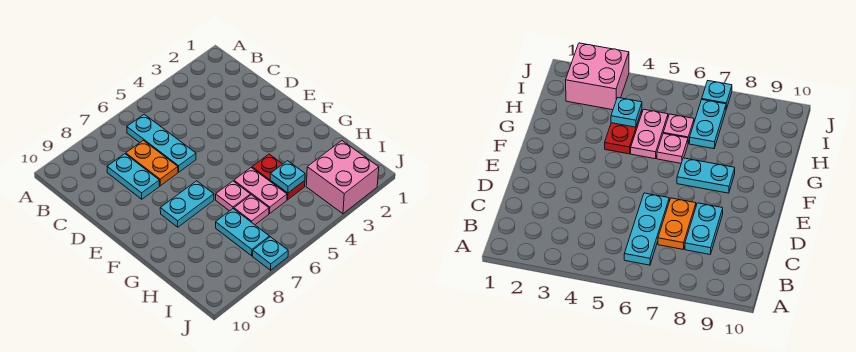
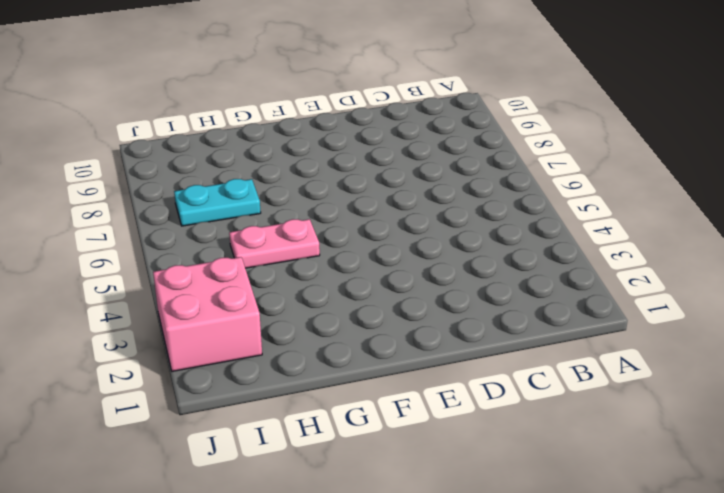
none -> cyan plate B6:D6 level 1
none -> orange plate C7:D7 level 1
none -> cyan plate C8:D8 level 1

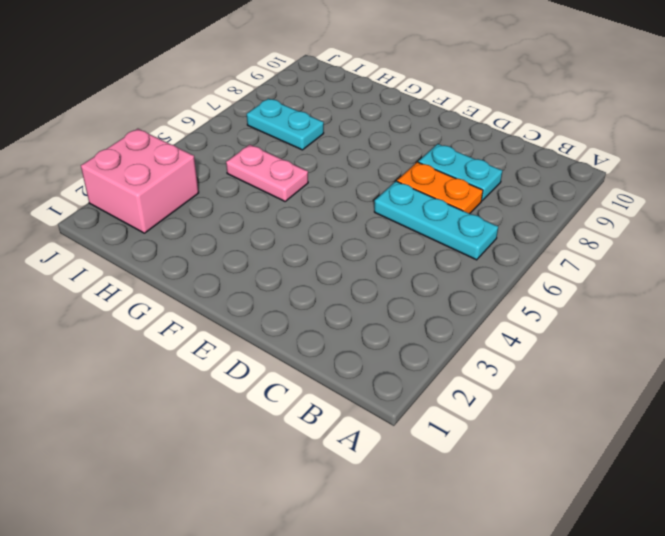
none -> cyan plate F7:F8 level 1
none -> red plate G4:H4 level 1
none -> pink plate G6 level 1

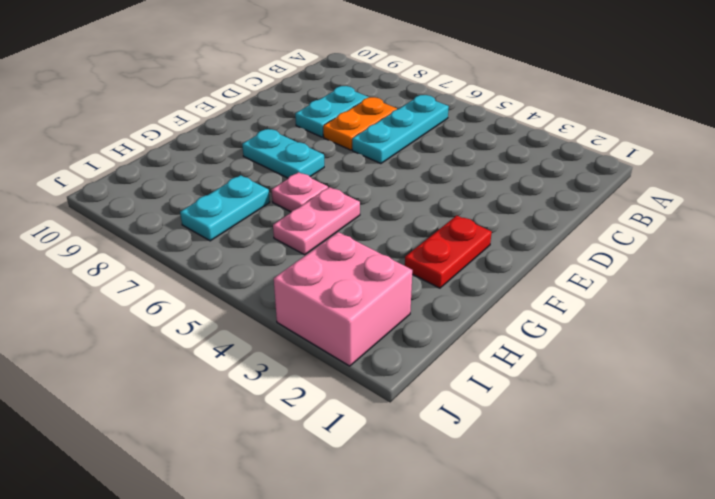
red plate F2:G2 level 1 -> red plate G4:H4 level 1
none -> pink plate H6 level 1
none -> cyan plate J7 level 1
none -> cyan plate H4 level 2

